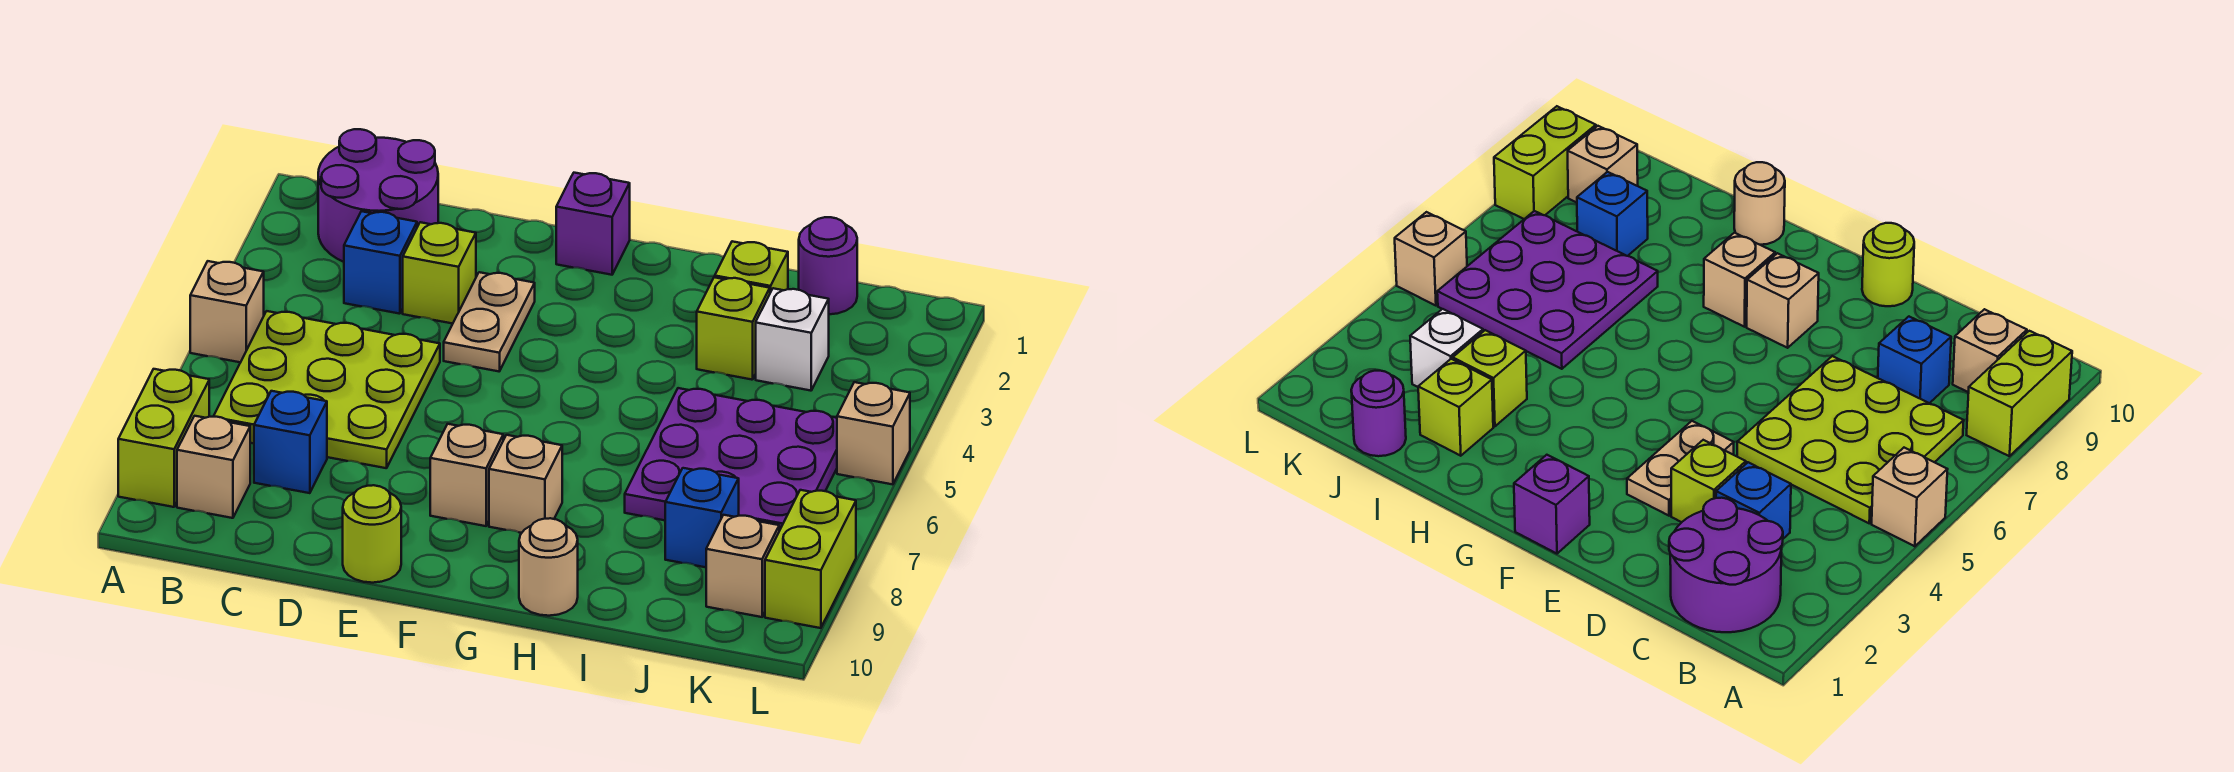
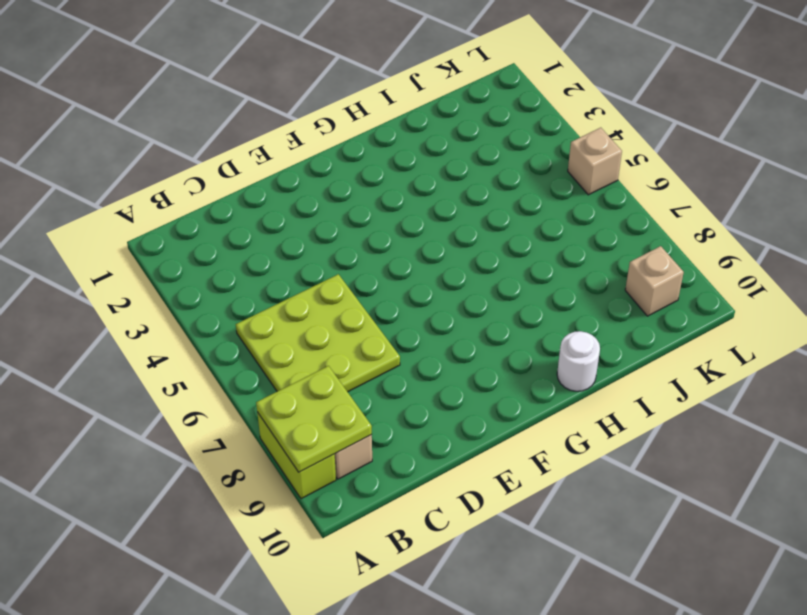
lime plate A8:B9 level 2 -> none
white round brick H10 level 1 -> tan round brick H10 level 1
none -> tan brick A5 level 1
none -> purple round brick B1:C2 level 1
none -> blue brick C3 level 1

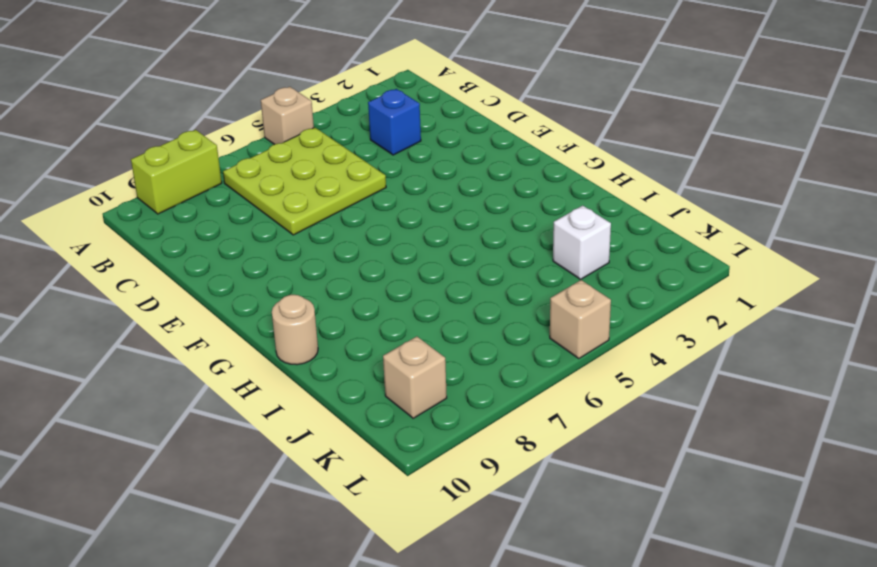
none -> purple round brick B1:C2 level 1
none -> tan brick B9 level 1
none -> blue brick C8 level 1

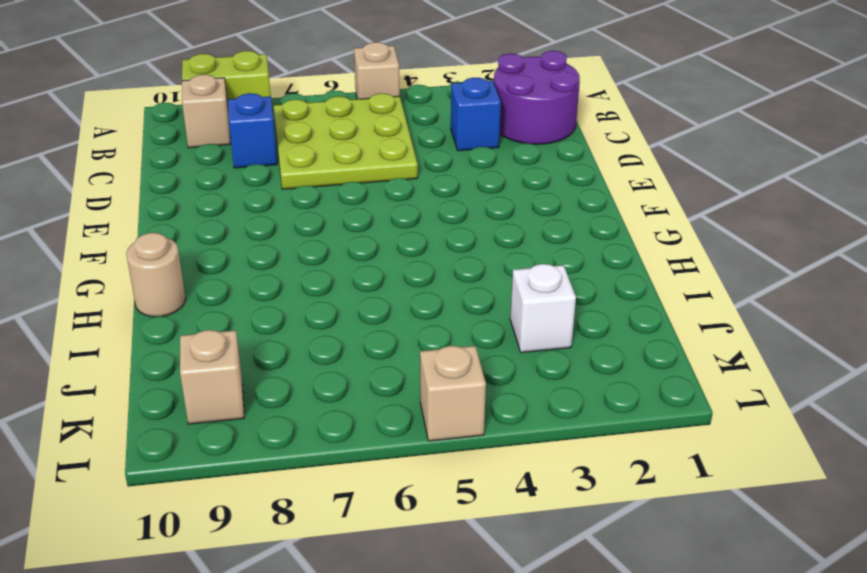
none -> lime brick D3 level 1
none -> tan plate E3:E4 level 1
none -> lime round brick E10 level 1

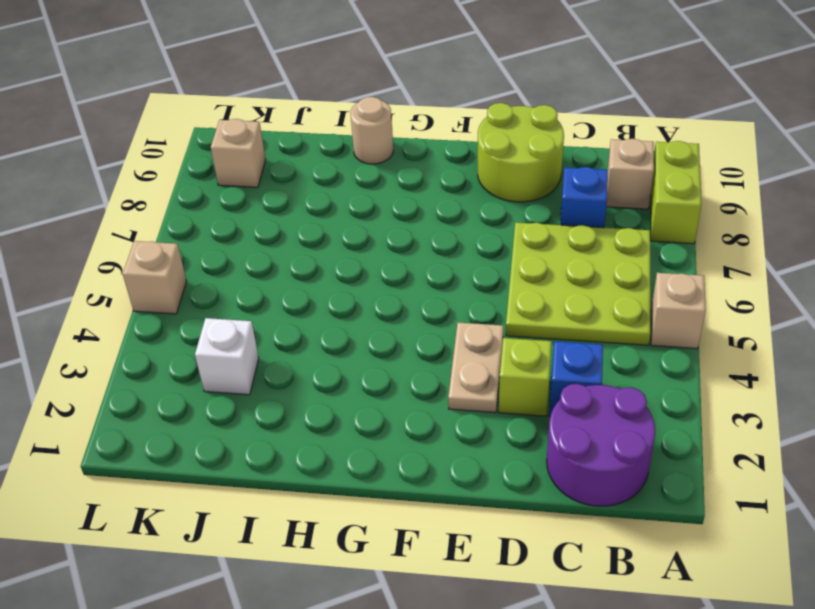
lime round brick D9:E10 level 1 -> lime round brick E10 level 1
none -> purple brick F1 level 1
none -> tan brick F8 level 1
none -> tan brick G8 level 1

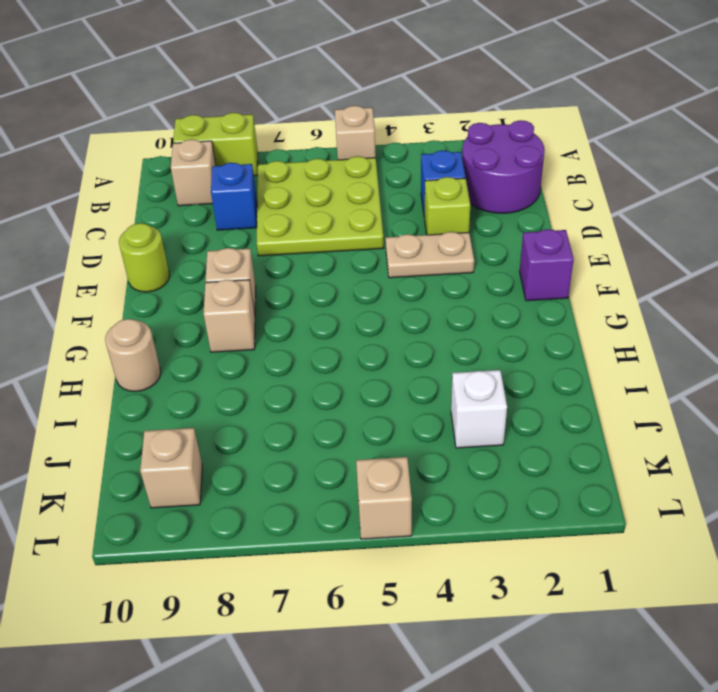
none -> lime brick I2 level 1
none -> lime brick I3 level 1
none -> purple plate I5:K7 level 1

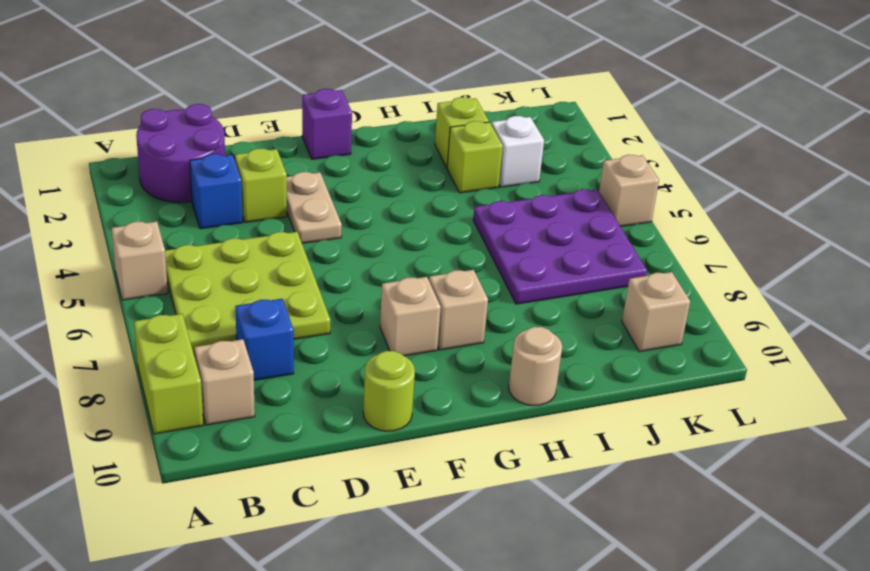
none -> purple round brick J1 level 1
none -> blue brick J8 level 1
none -> lime brick L8:L9 level 1

